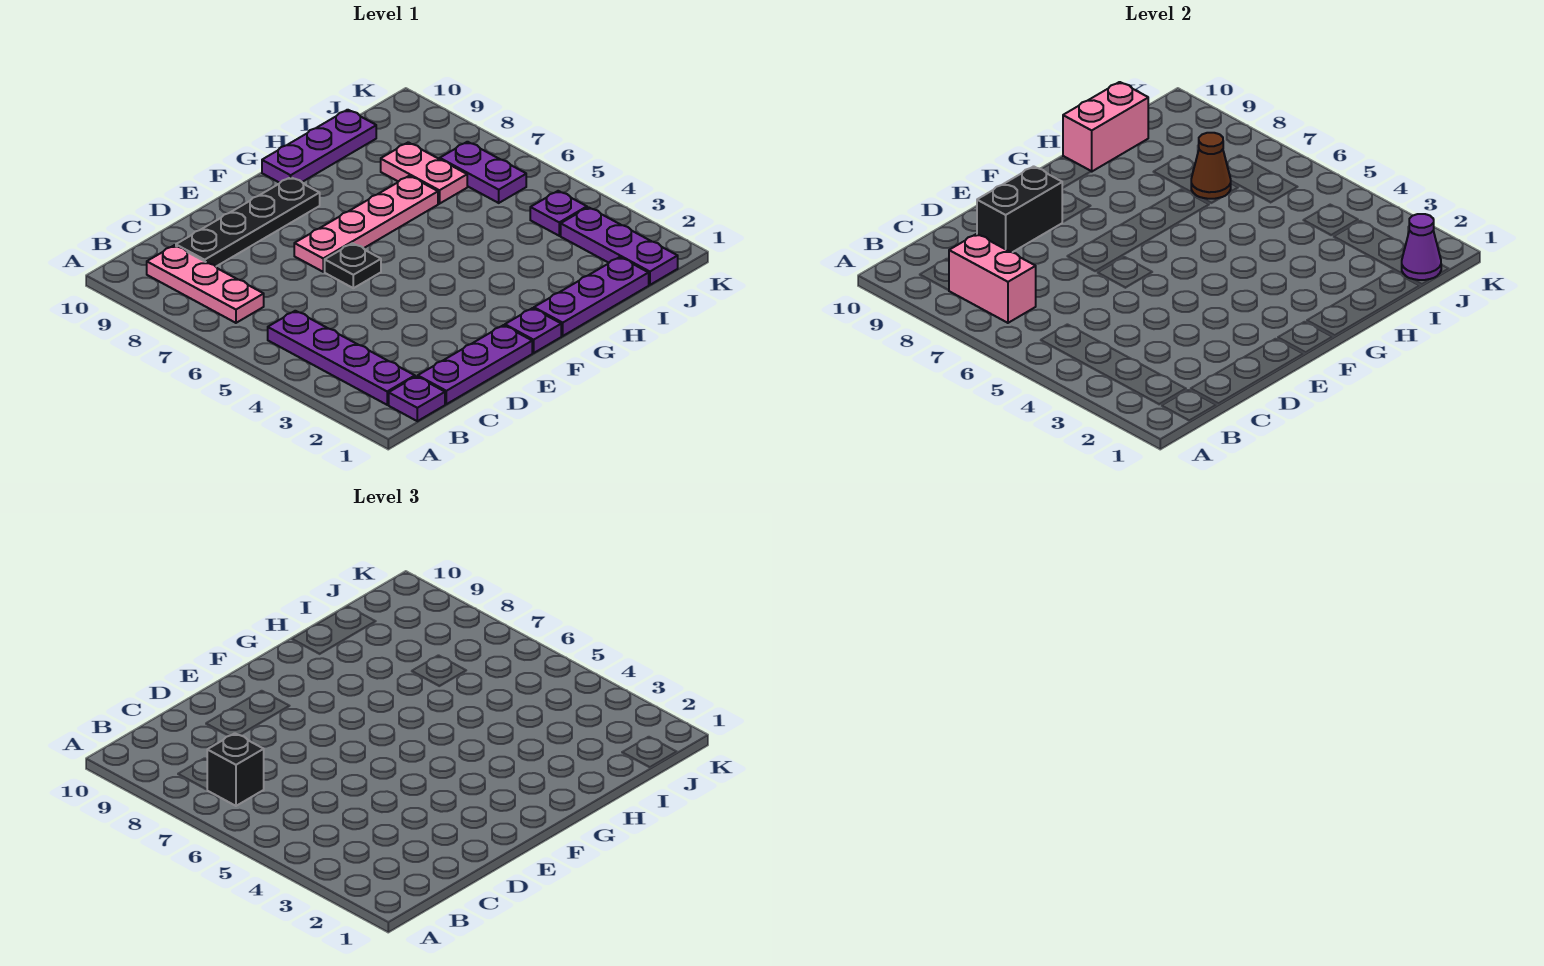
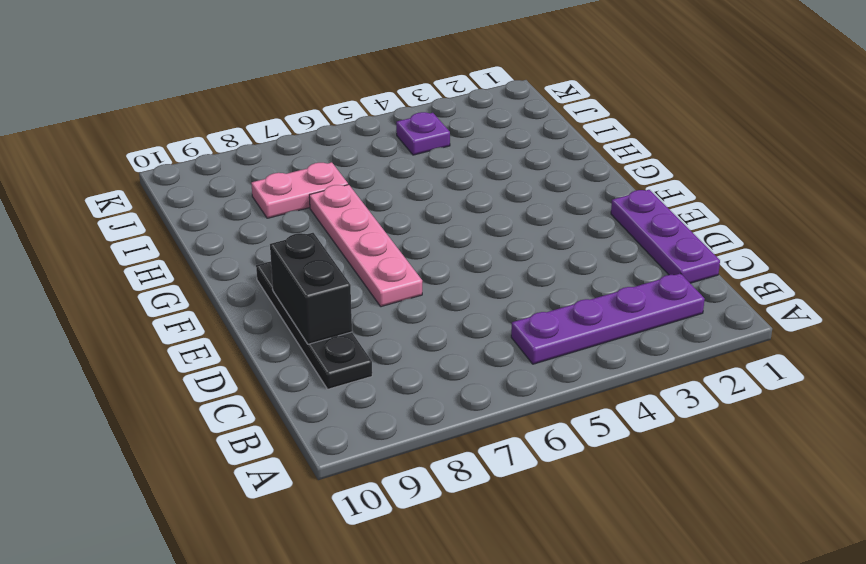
none -> purple plate B1 level 1
none -> pink plate B7:B9 level 1
none -> black plate E6 level 1

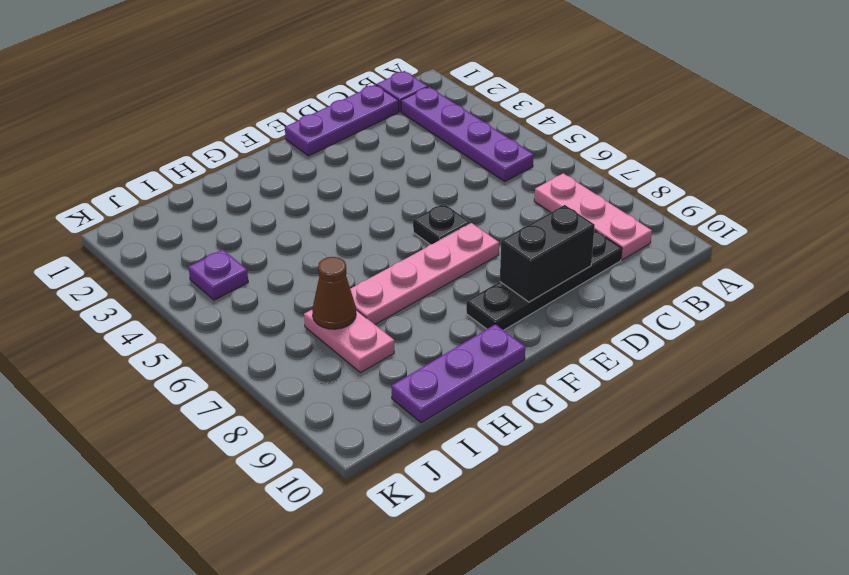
none -> purple plate F1 level 1
none -> purple plate G1:I1 level 1
none -> purple plate J1:J3 level 1

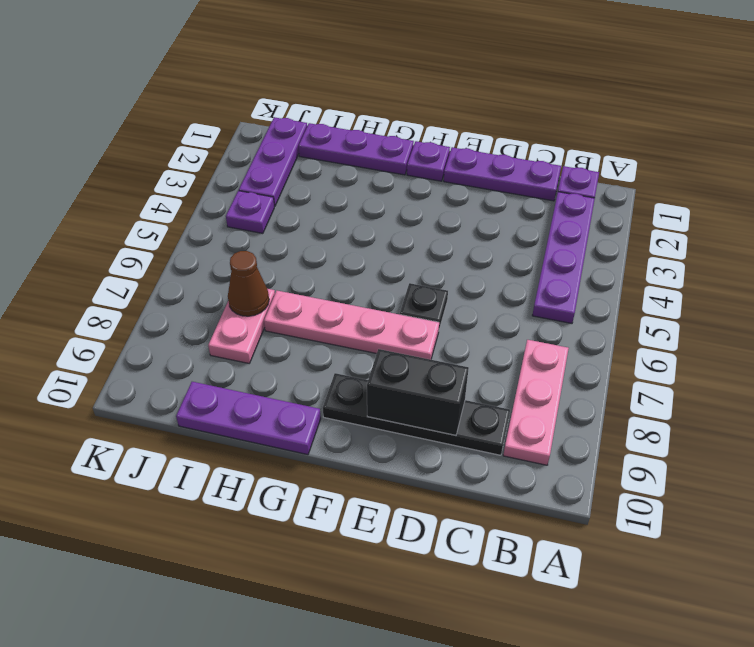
none -> purple plate J6:J7 level 1
none -> pink brick B7:B8 level 2
none -> pink brick H10:I10 level 2

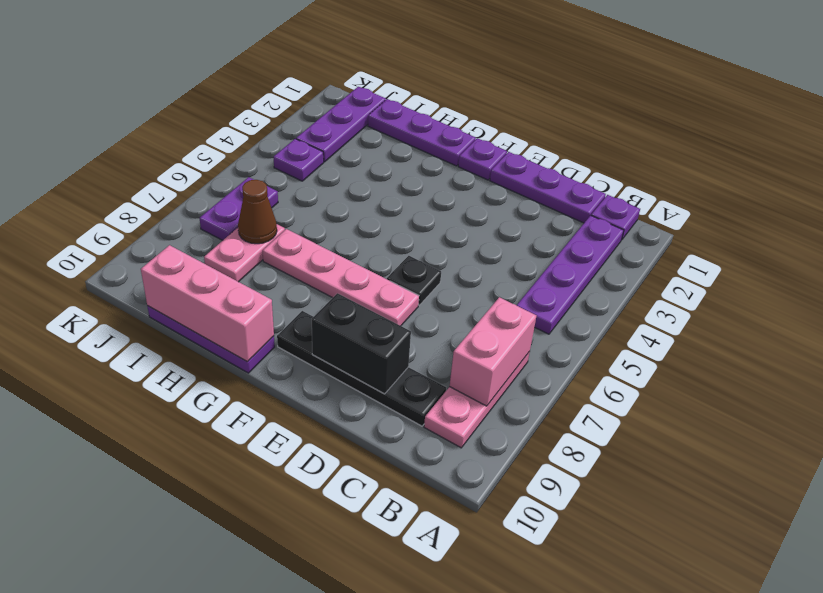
pink brick G10:I10 level 2 -> pink brick H10:I10 level 2
none -> purple cone J1 level 2
none -> black brick B7 level 3

